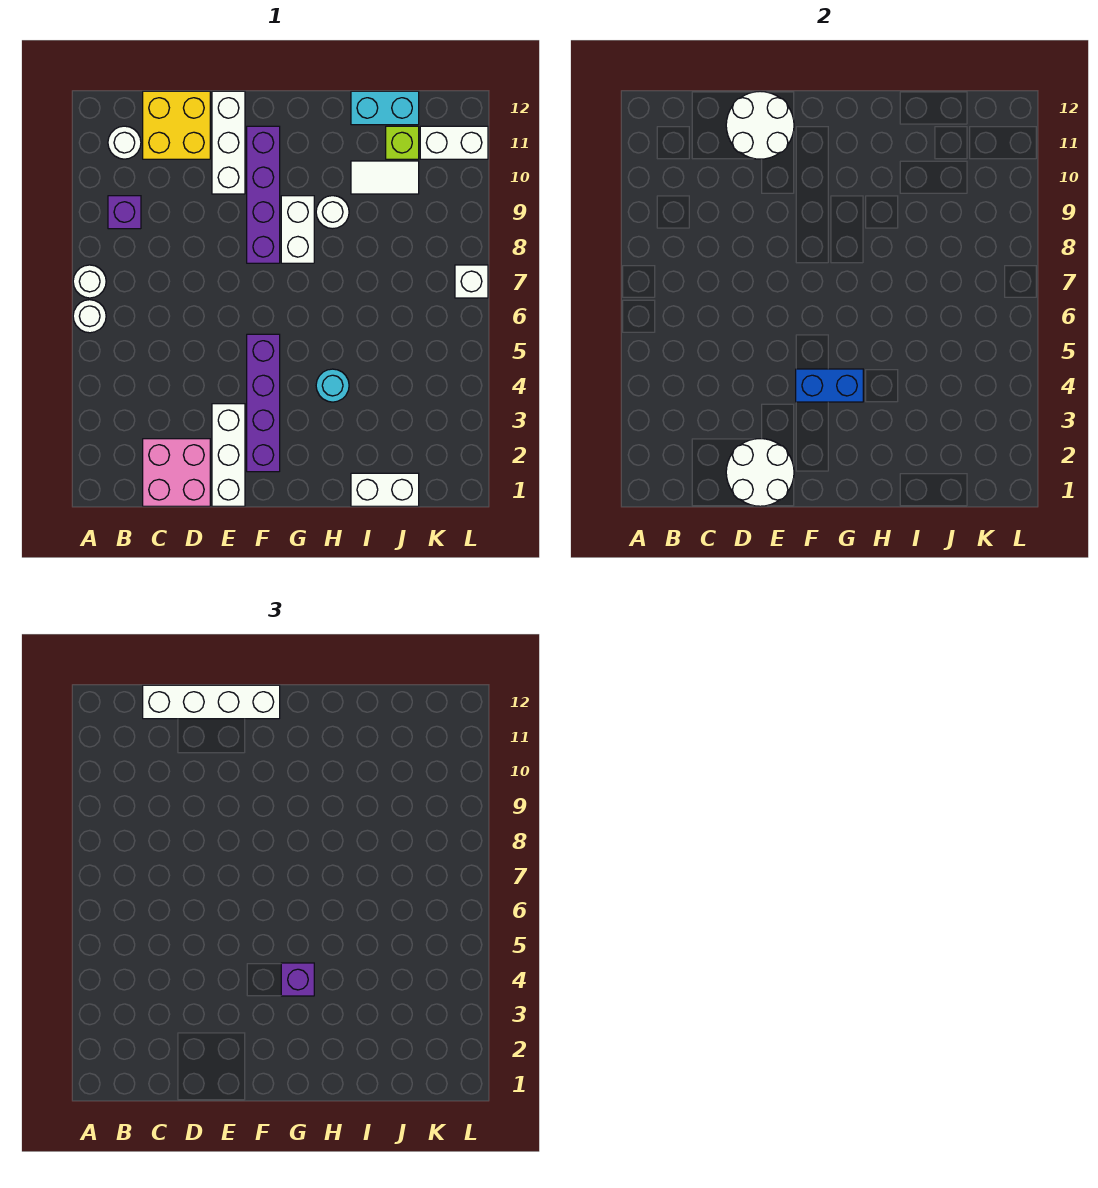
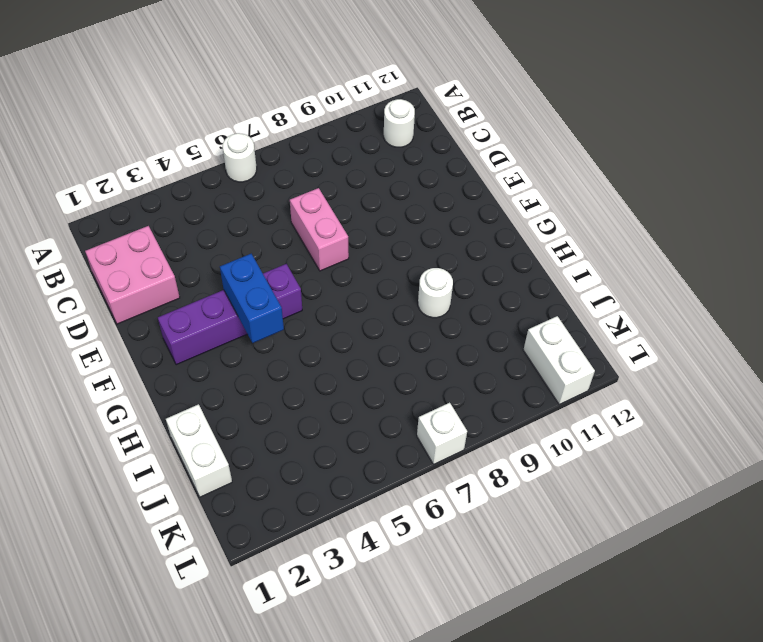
pink brick D7:E7 level 1 -> none
none -> white round brick A7 level 1
none -> purple brick B9 level 1
none -> yellow brick C11:D12 level 1

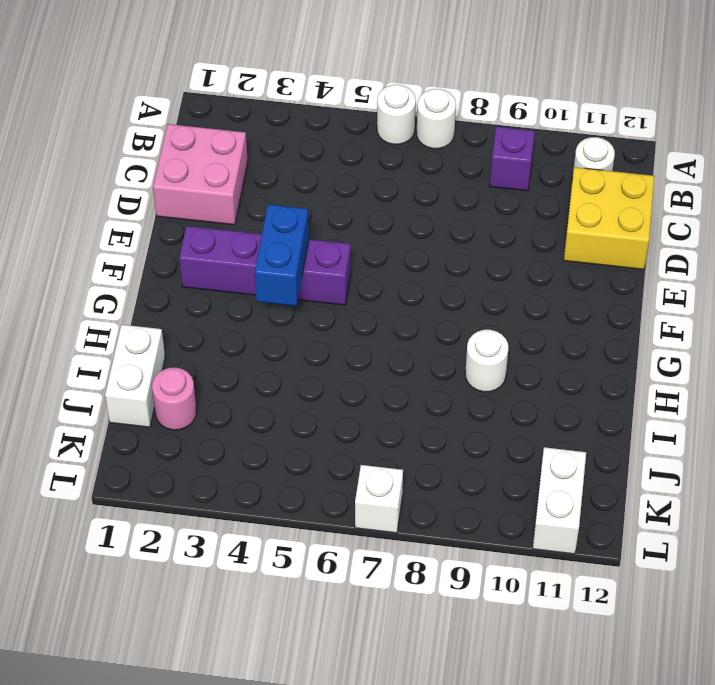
pink round brick J2 level 1 -> none
none -> white brick E1:E3 level 1
none -> white brick E10:E12 level 1
none -> purple brick F8:F11 level 1

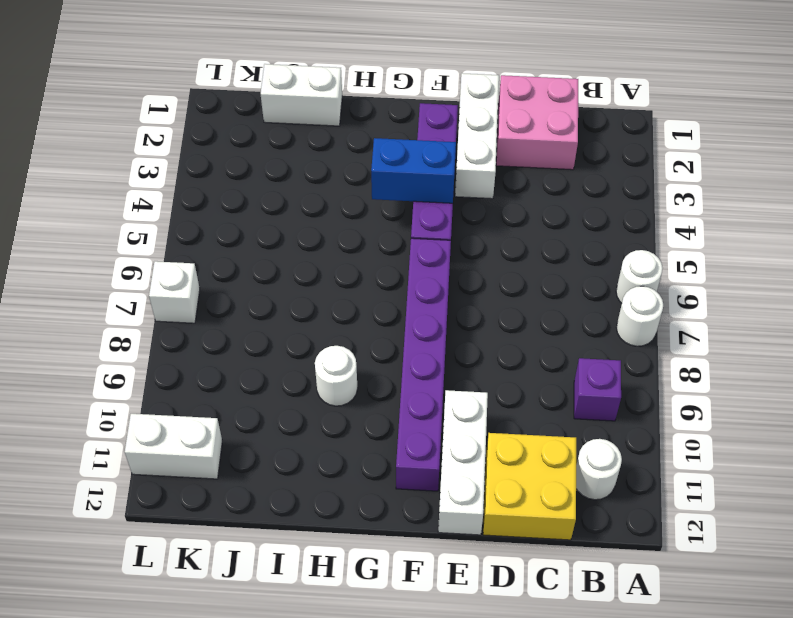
purple brick F6:F11 level 1 -> purple brick F8:F11 level 1
none -> white brick G8:G9 level 1
none -> cyan round brick H4 level 1
none -> white tile I10:J10 level 1

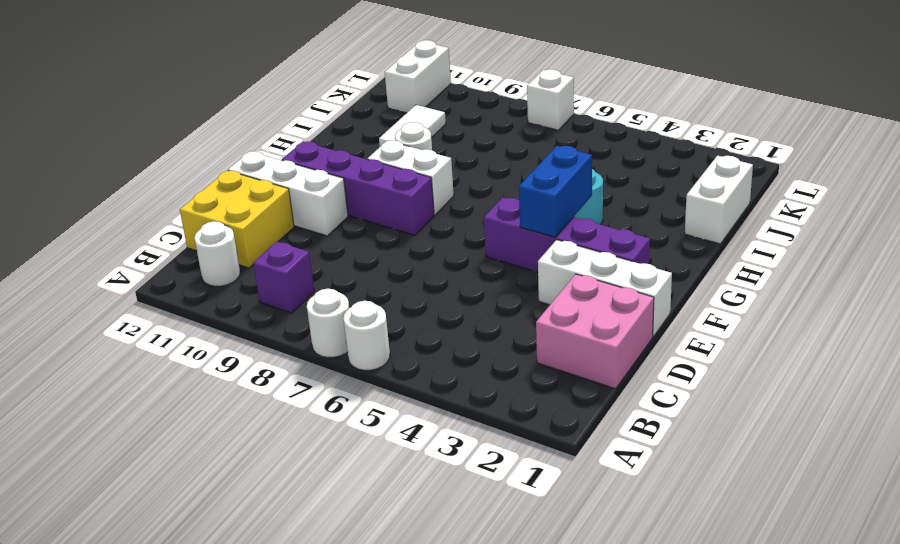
none -> cyan brick I12:J12 level 1
none -> lime brick J11 level 1
none -> white round brick D1:E2 level 2

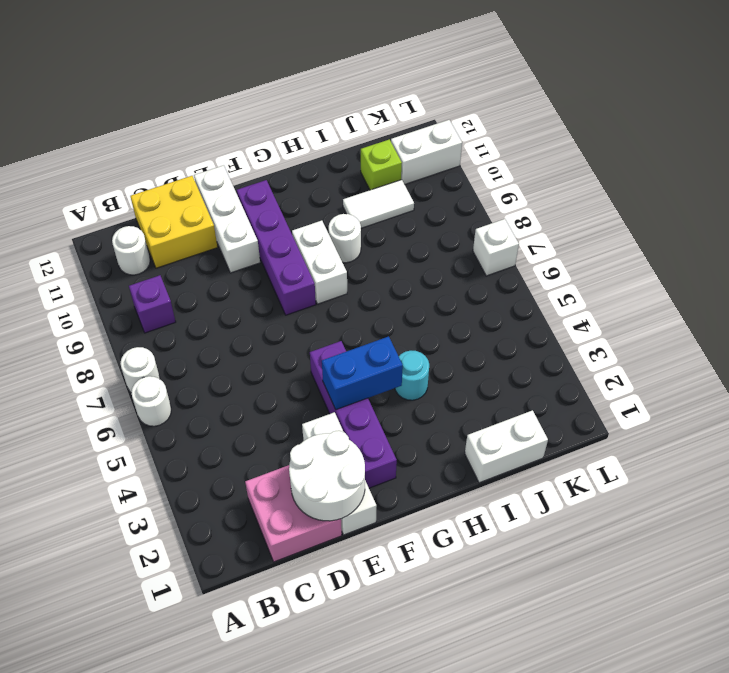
none -> cyan brick I12:J12 level 1
none -> white round brick D11:E12 level 2
none -> white brick C12:F12 level 3

